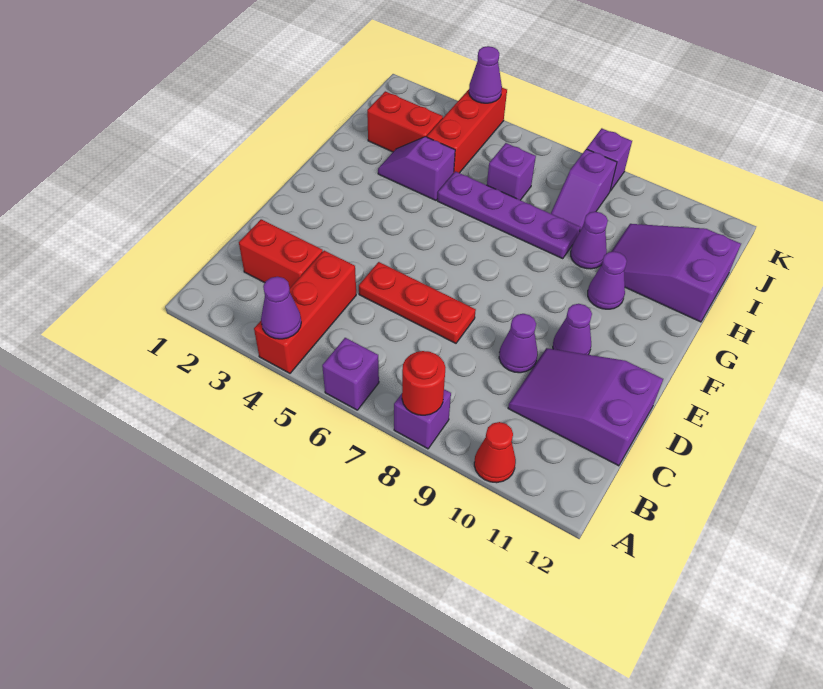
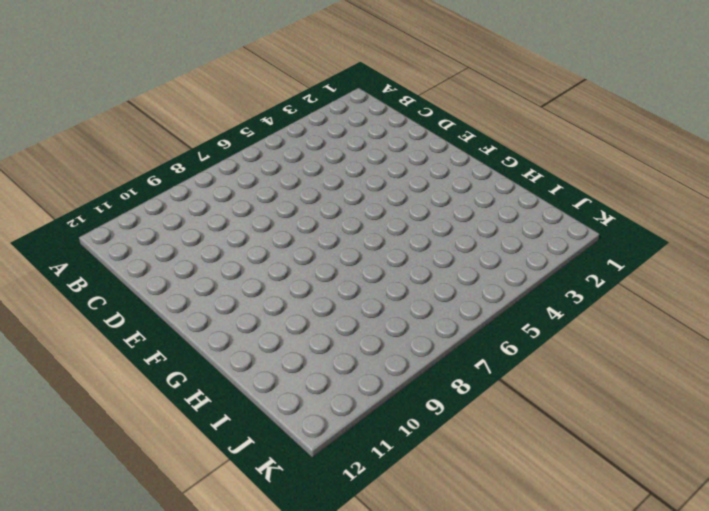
none -> red brick A4:C4 level 1
none -> purple brick A6 level 1
none -> purple brick A8 level 1

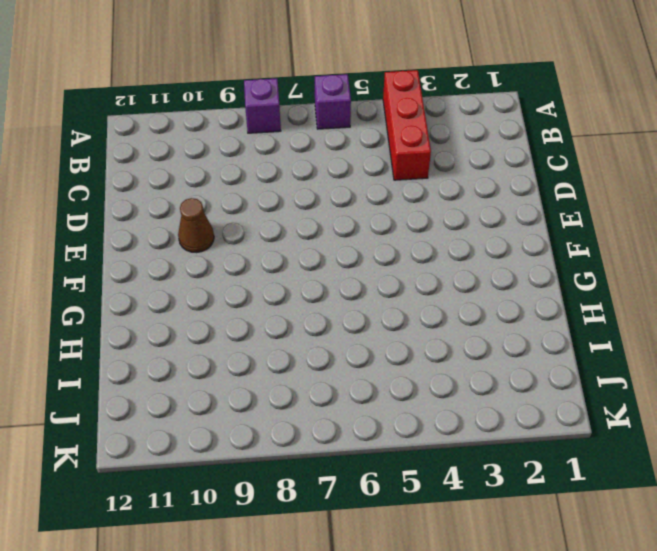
brown cone E10 level 1 -> purple cone E10 level 1
none -> red cone A10 level 1
none -> red brick C2:C3 level 1
none -> purple slope C10:D12 level 1 top 12

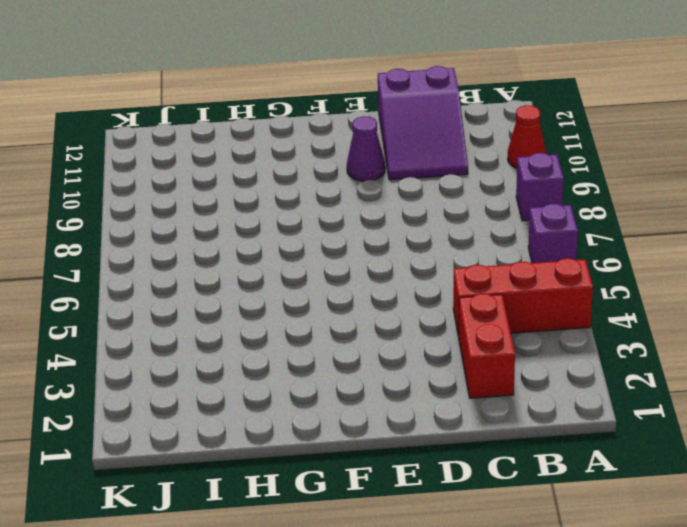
none -> red plate D5:D7 level 1
none -> purple cone D9 level 1
none -> purple cone G10 level 1

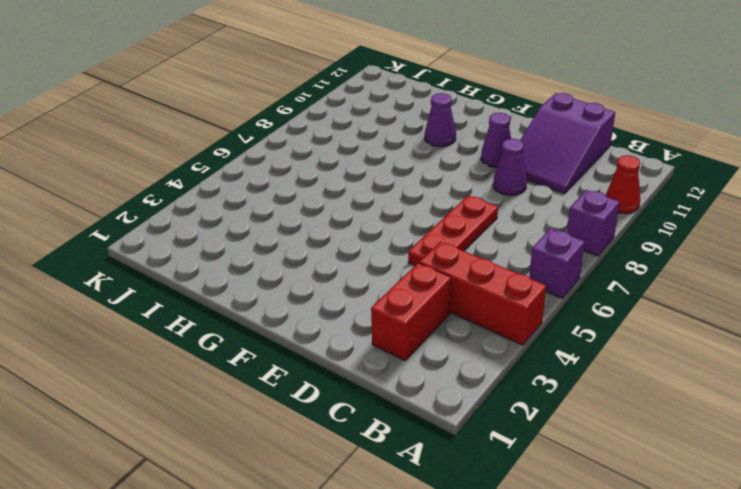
none -> purple slope H3:H4 level 1 top 4
none -> purple plate H5:H8 level 1
none -> purple cone H9 level 1

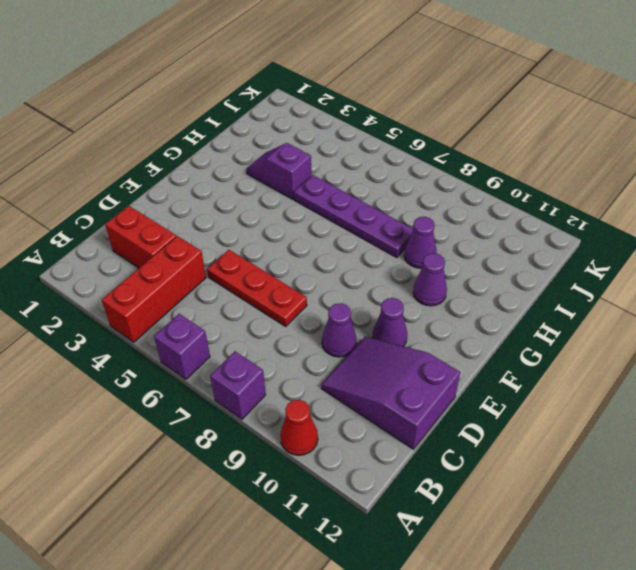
none -> purple slope H10:I12 level 1 top 12
none -> red brick I2:I3 level 1
none -> red brick I4:K4 level 1

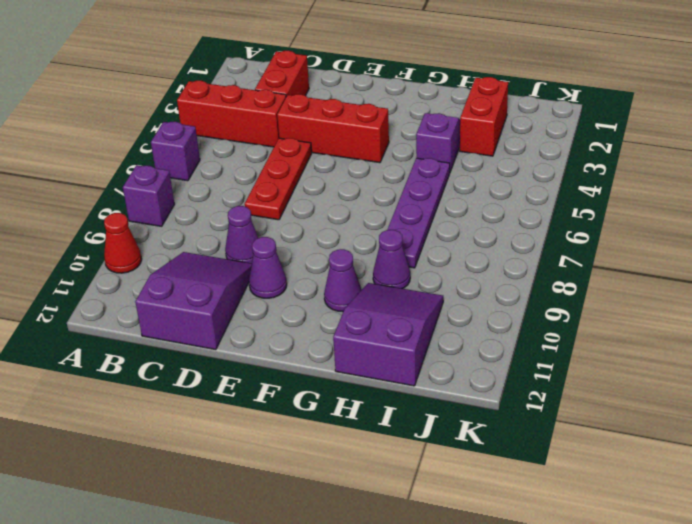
red brick D4:F4 level 1 -> red brick I4:K4 level 1
none -> purple brick I6 level 1
none -> purple slope I8:J8 level 1 top J
none -> purple brick K8 level 1

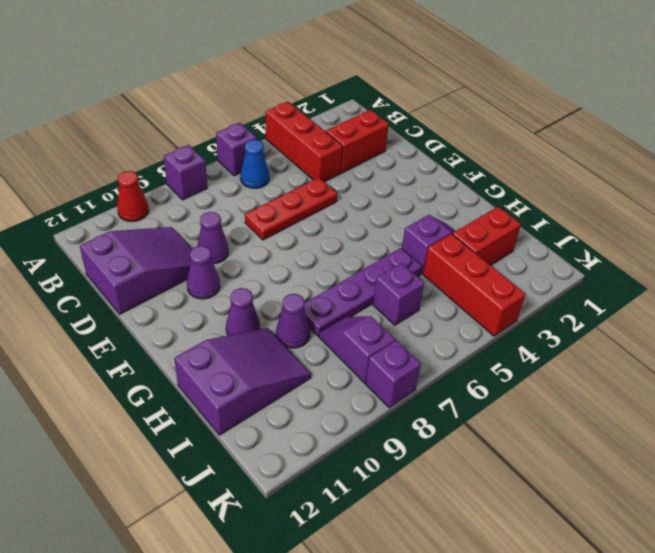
blue cone B6 level 1 -> none
none -> purple cone A4 level 2
none -> red round brick A8 level 2
none -> purple cone K4 level 2

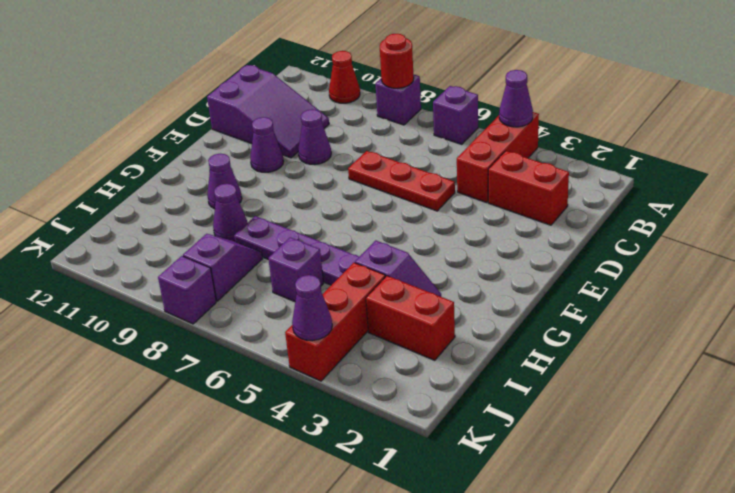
none -> purple slope H10:I12 level 1 top 12

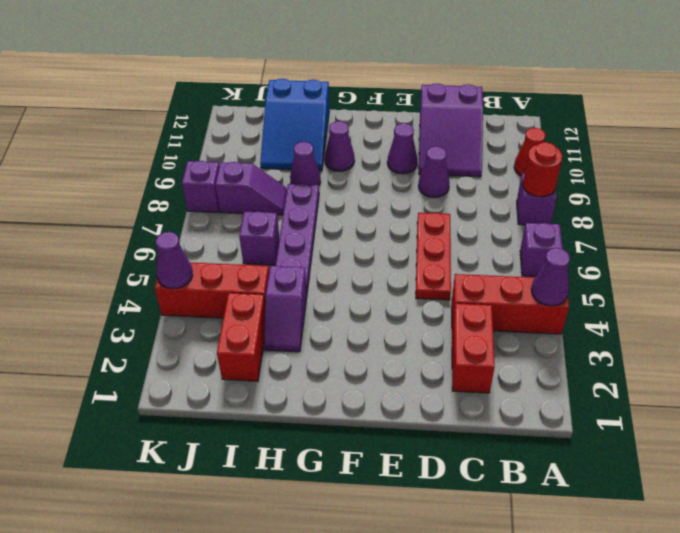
blue slope H10:I12 level 1 top 12 -> purple slope H10:I12 level 1 top 12

